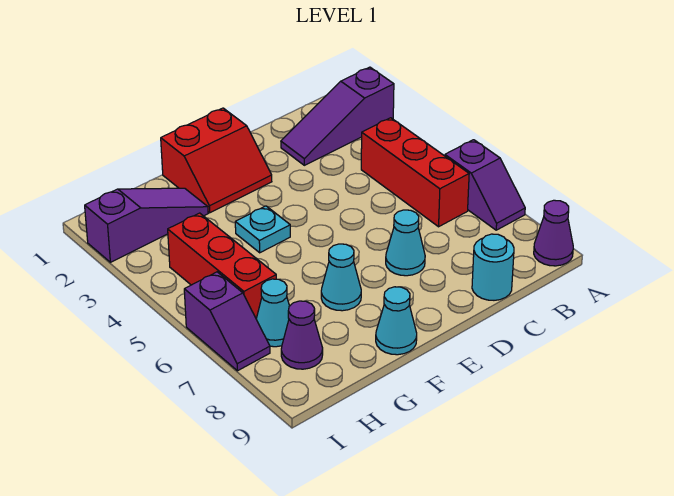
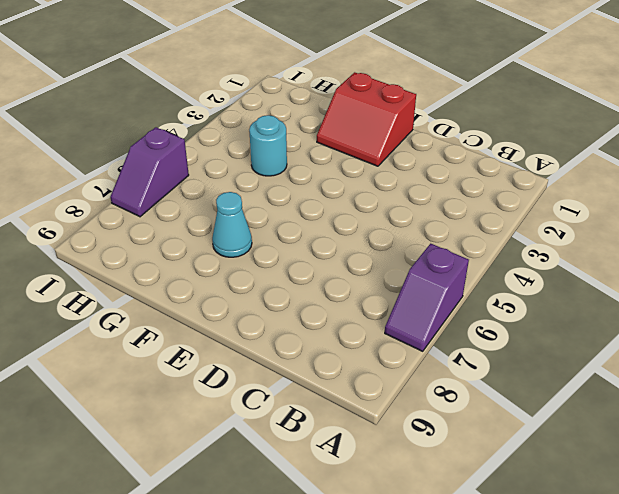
cyan round brick G4 level 1 -> cyan round brick C9 level 1
none -> purple slope A2:C2 level 1 top A
none -> purple cone A9 level 1
none -> red brick B4:B6 level 1

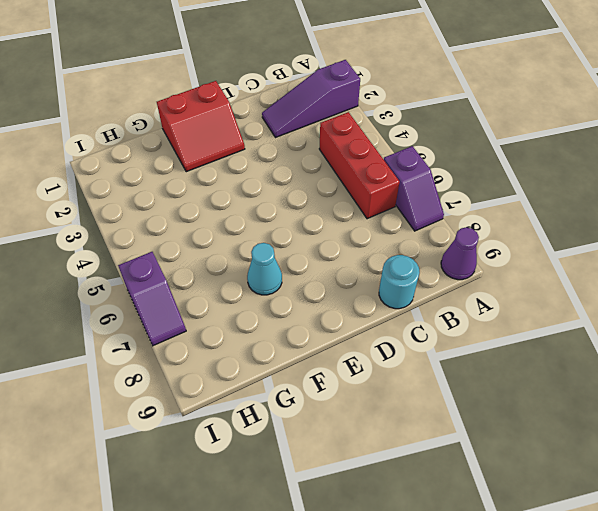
none -> cyan cone D7 level 1
none -> cyan plate F4 level 1
none -> cyan cone F9 level 1

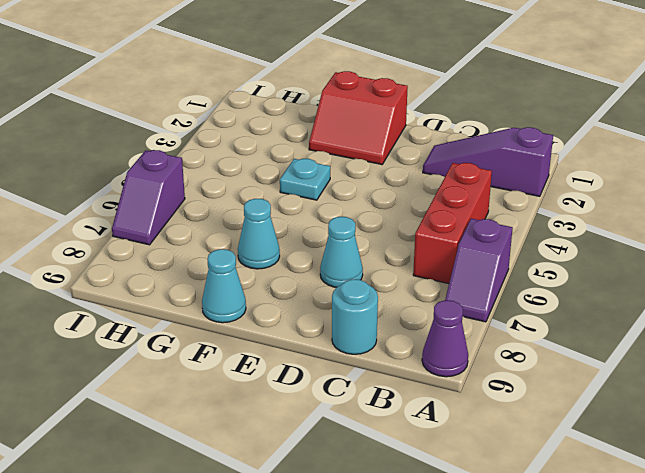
none -> purple slope G2:I2 level 1 top I
none -> red brick H4:H6 level 1
none -> cyan cone H7 level 1

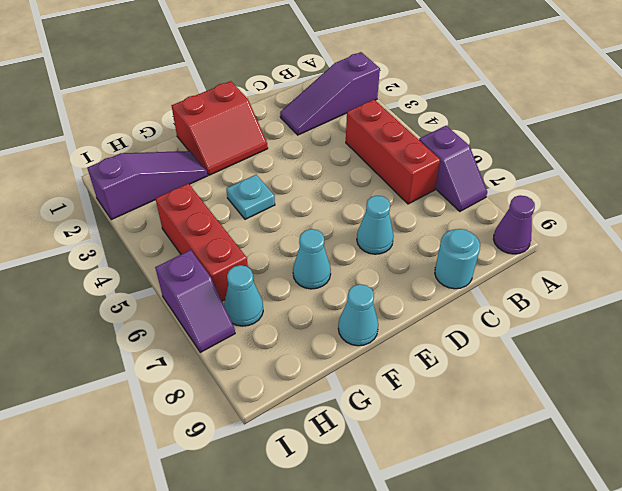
none -> purple cone H8 level 1

